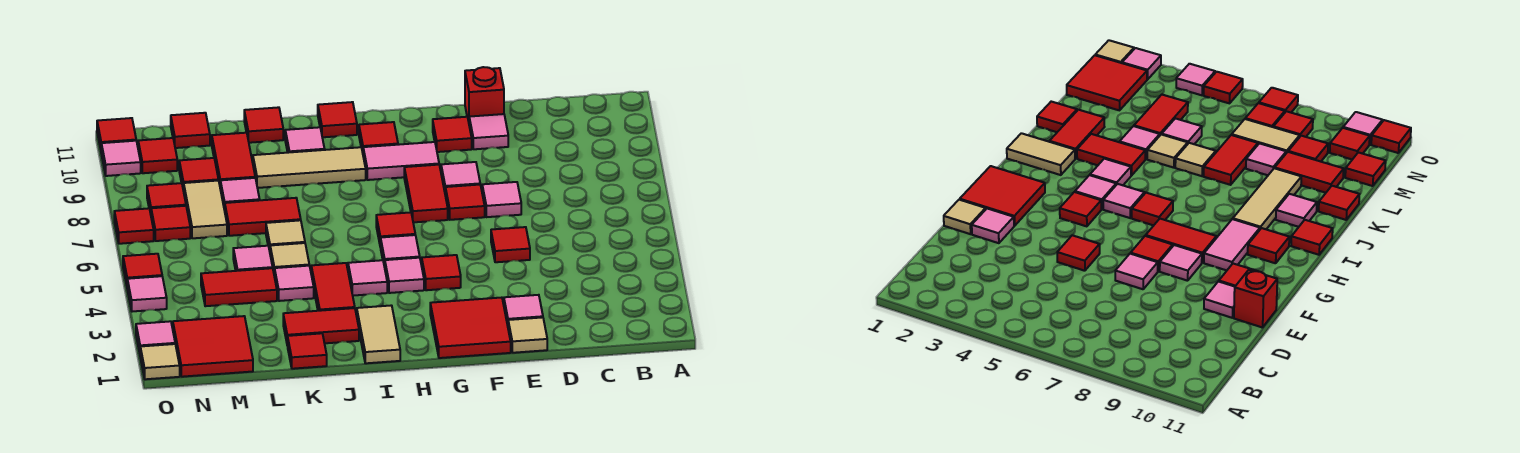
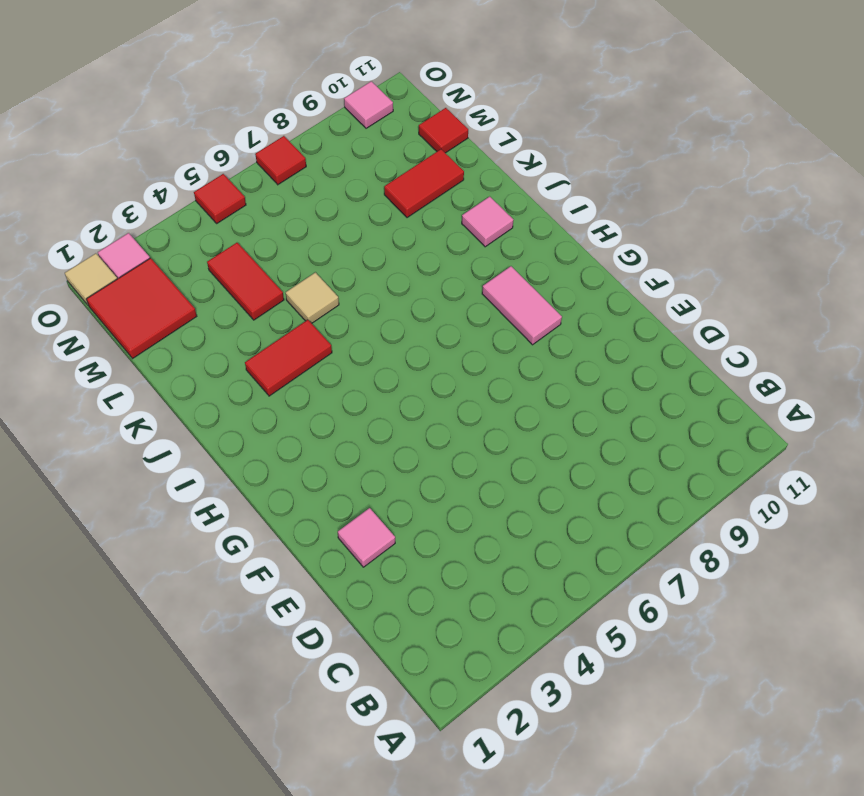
none -> tan tile E1 level 1
none -> red tile E5 level 1
none -> pink tile E7 level 1
none -> pink tile E10 level 1

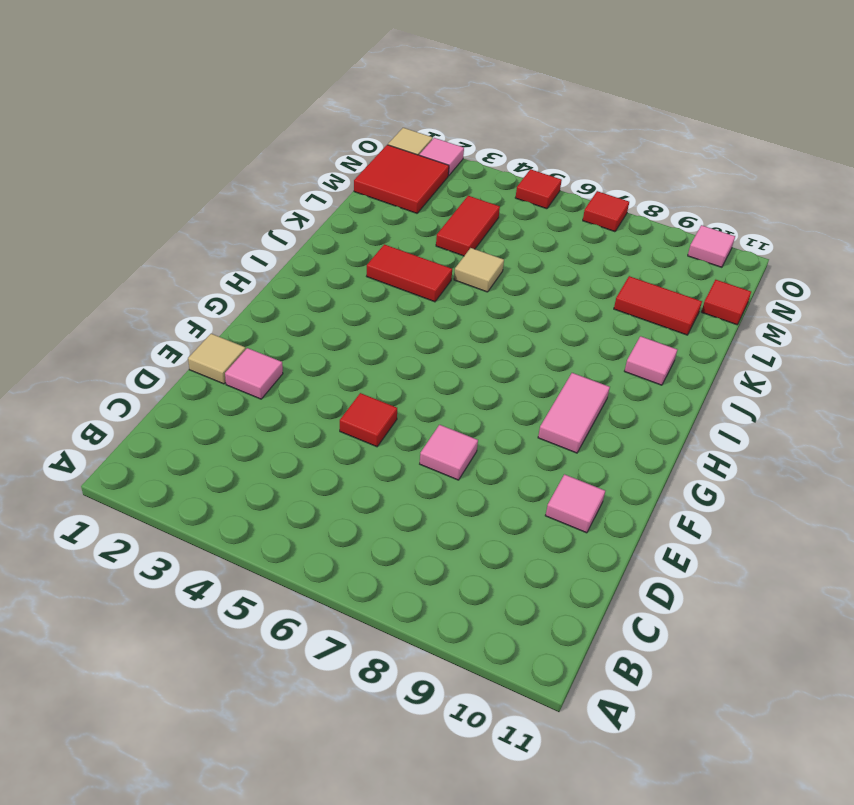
none -> red brick E11 level 1
none -> red tile F1:G2 level 1
none -> red tile F7 level 1
none -> pink tile F8 level 1

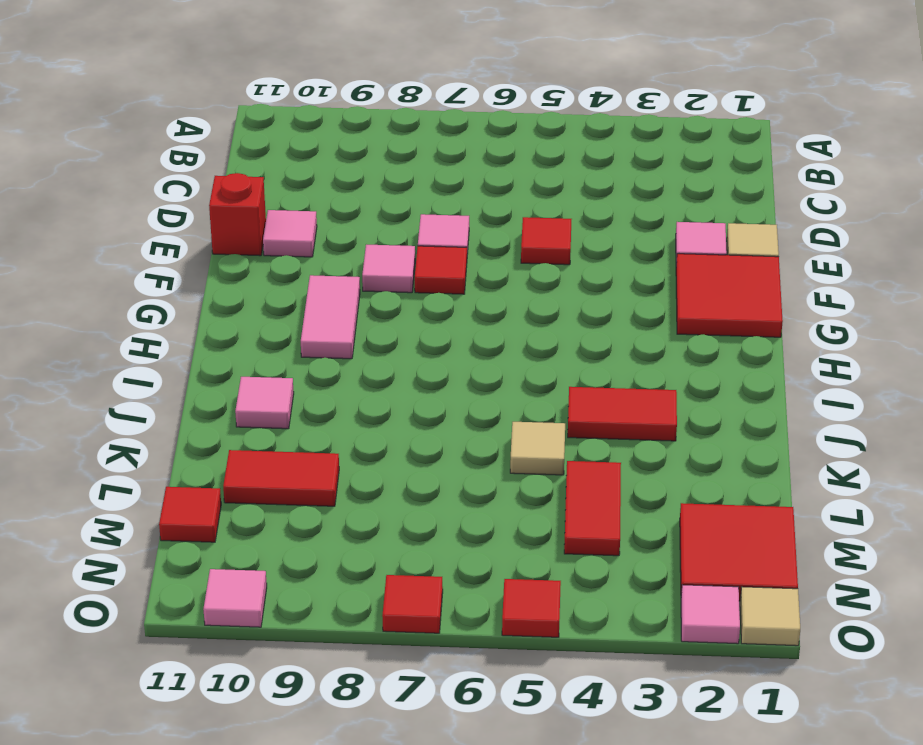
none -> red tile F10 level 1
none -> red tile G4 level 1
none -> red tile G7:G8 level 1
none -> pink tile H4 level 1

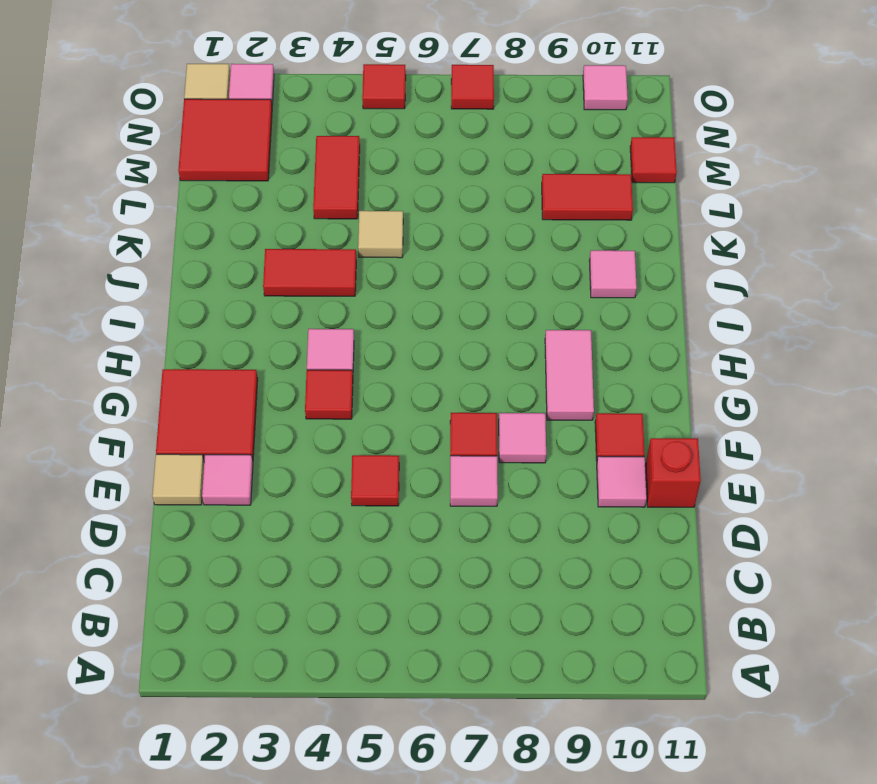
none -> red tile G7:G8 level 1
none -> pink tile H5 level 1
none -> red tile H6 level 1
none -> red tile H10 level 1

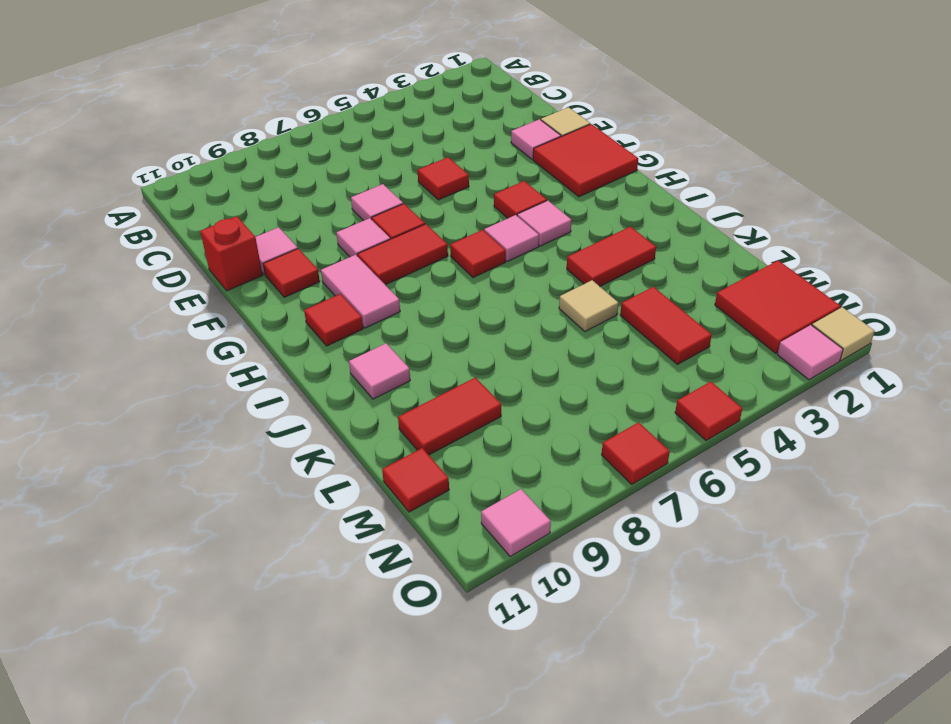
none -> tan tile I1:I2 level 1
none -> pink tile I4 level 1
none -> tan tile I9:K9 level 1
none -> red tile I11 level 1

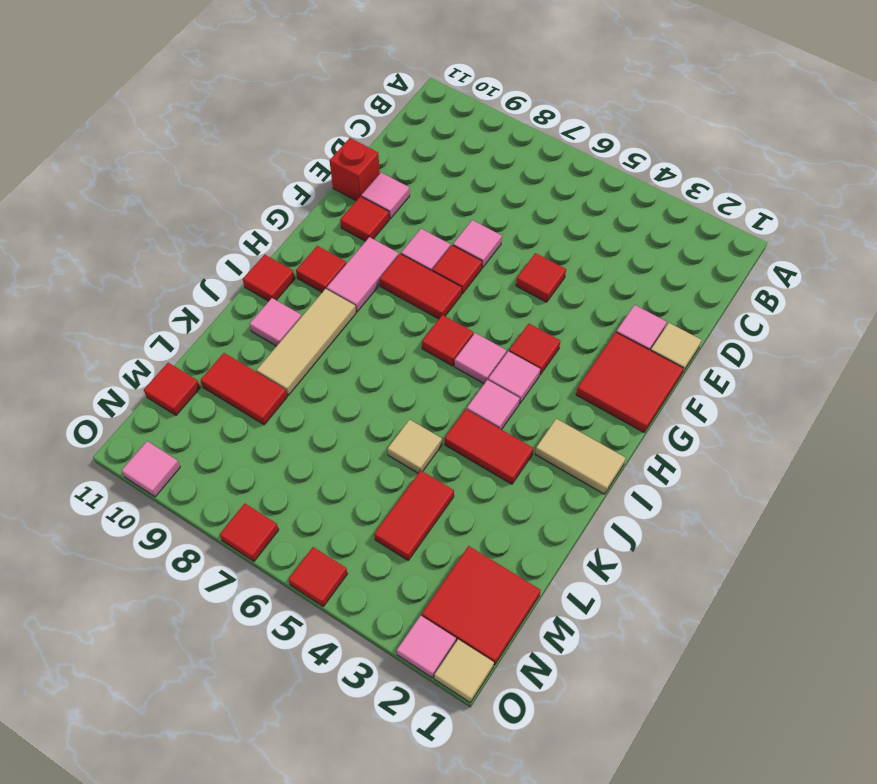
none -> red tile J2:K2 level 1
none -> red tile K1 level 1
none -> pink tile K4 level 1
none -> tan tile K6 level 1

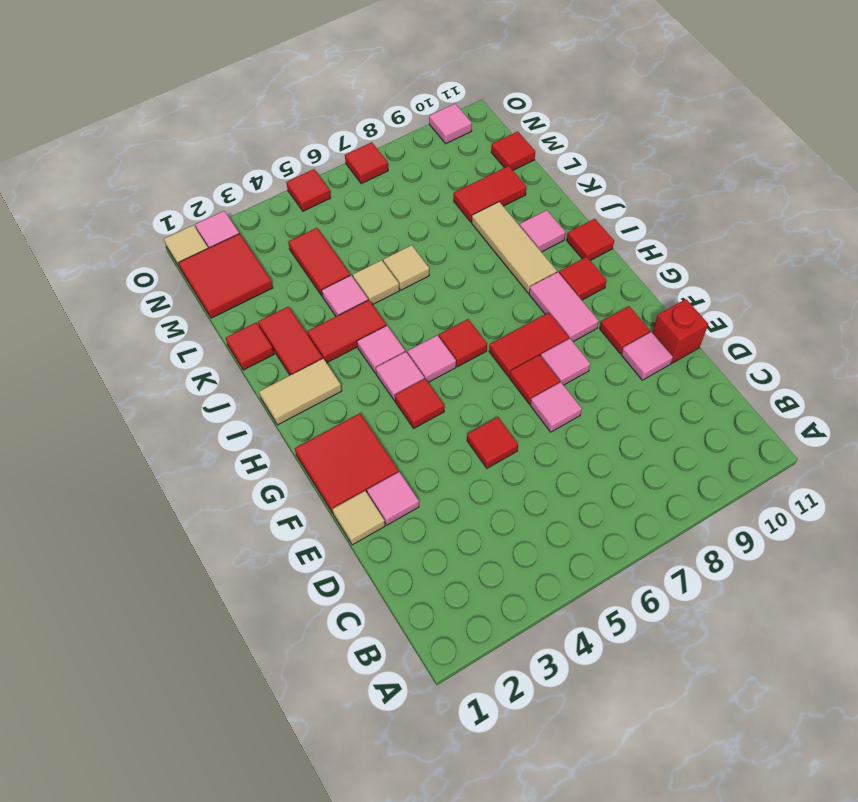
none -> red tile K7:L7 level 1
none -> red tile K11 level 1
none -> pink tile L5 level 1
none -> pink tile L8 level 1

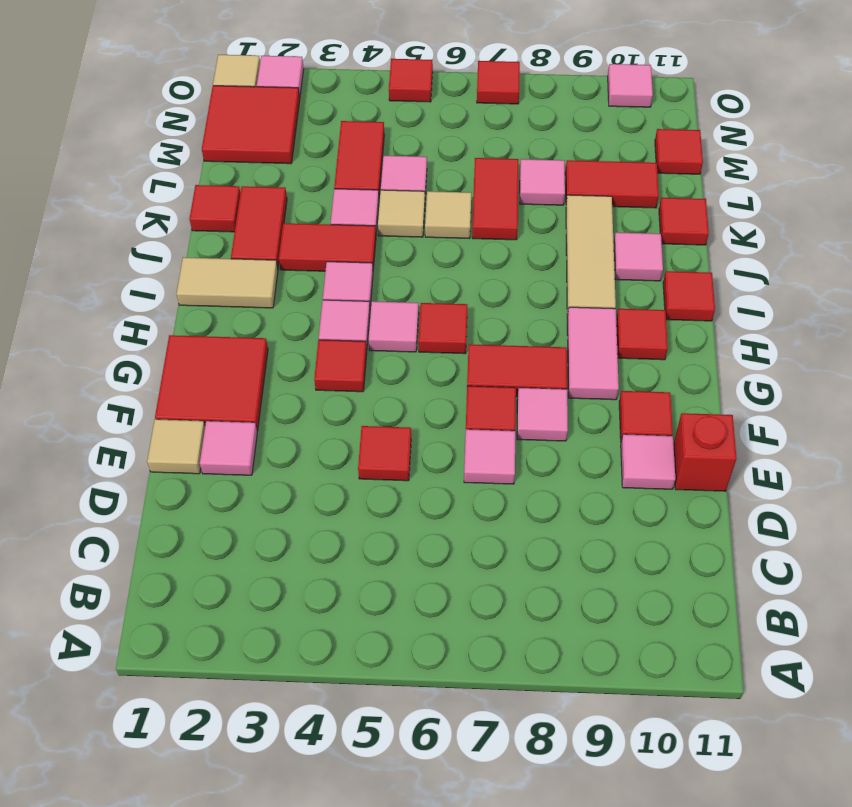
none -> tan tile M7:M8 level 1
none -> red tile M9 level 1
none -> red tile N7 level 1
none -> red tile N8 level 1

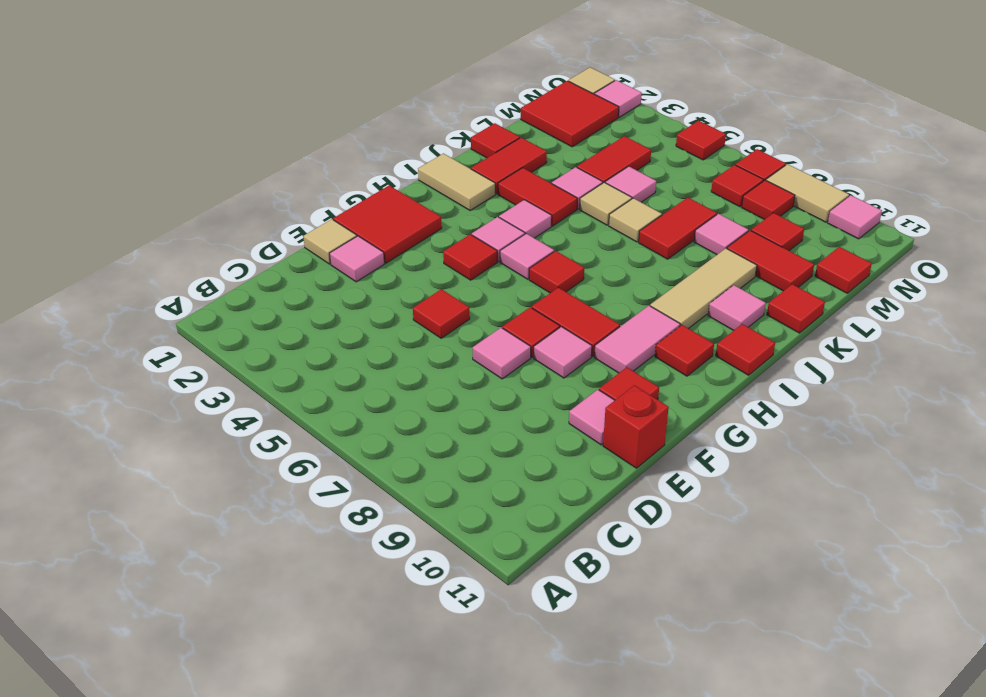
tan tile O8:O9 level 1 -> tan tile M7:M8 level 1
none -> red tile N10 level 1
none -> pink tile O4 level 1
none -> red tile O11 level 1

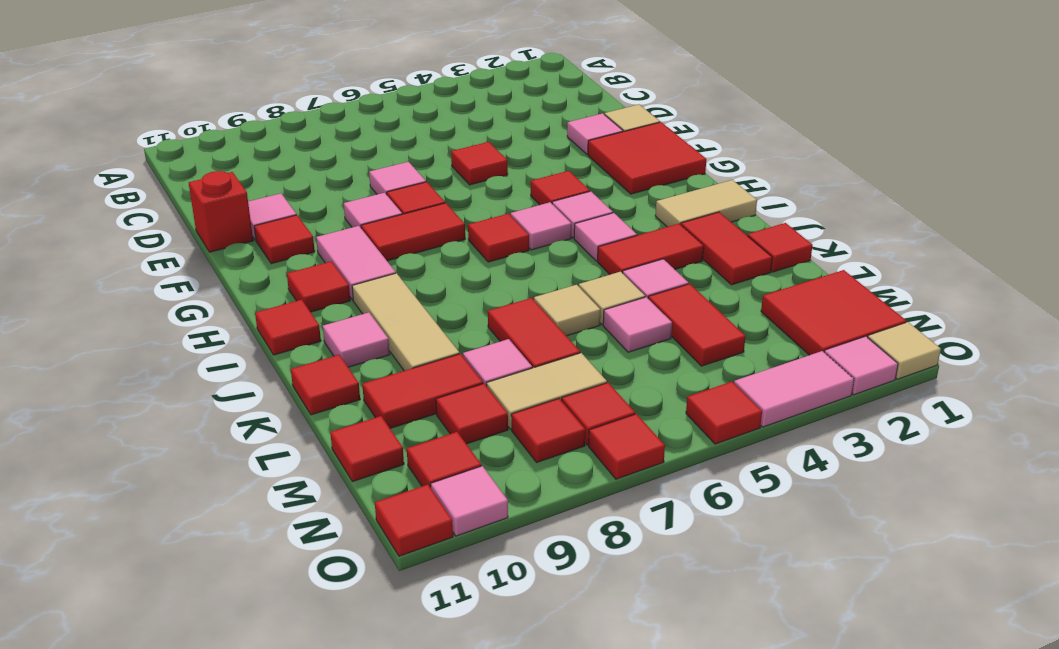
pink tile O3:O4 level 1 -> pink tile O4 level 1

